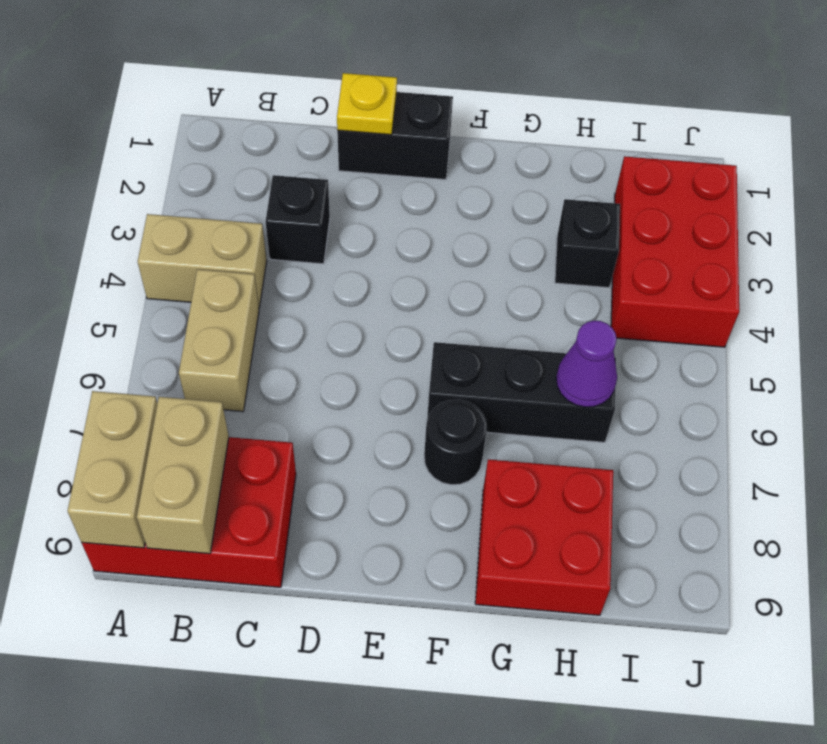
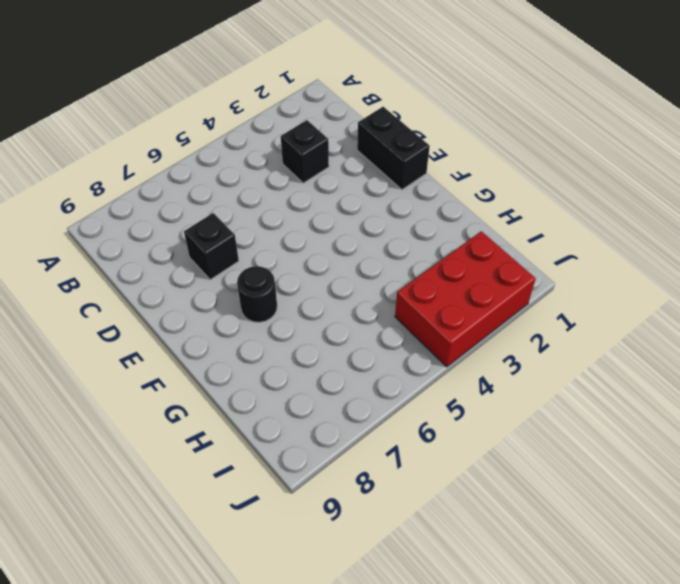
black brick D7 level 1 -> black brick H3 level 1
none -> tan brick A4:B4 level 1
none -> red brick A8:C9 level 1
none -> tan brick B5:B6 level 1

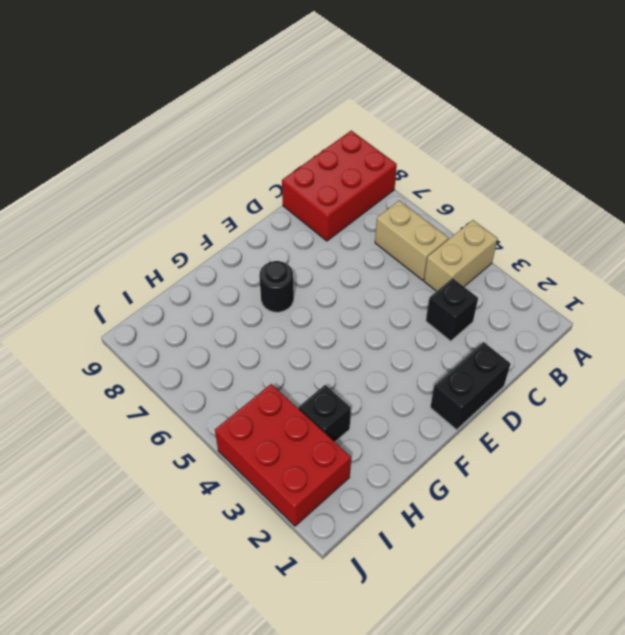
none -> black brick F6:H6 level 1
none -> red brick G8:H9 level 1
none -> tan brick A8:A9 level 2

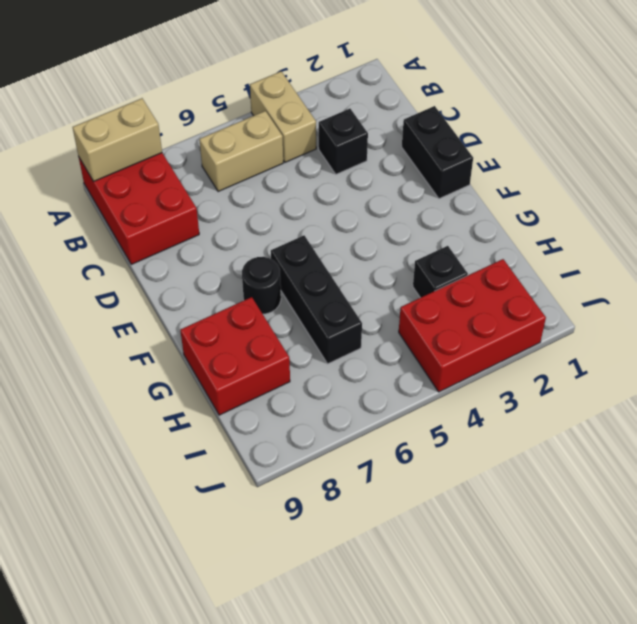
none -> tan brick B8:B9 level 2
none -> yellow plate D1 level 2
none -> purple cone H6 level 2

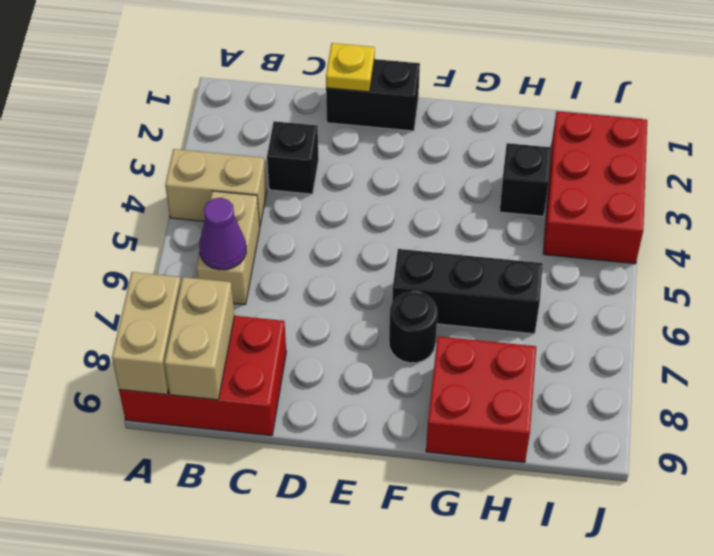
purple cone B6 level 2 -> purple cone H6 level 2

